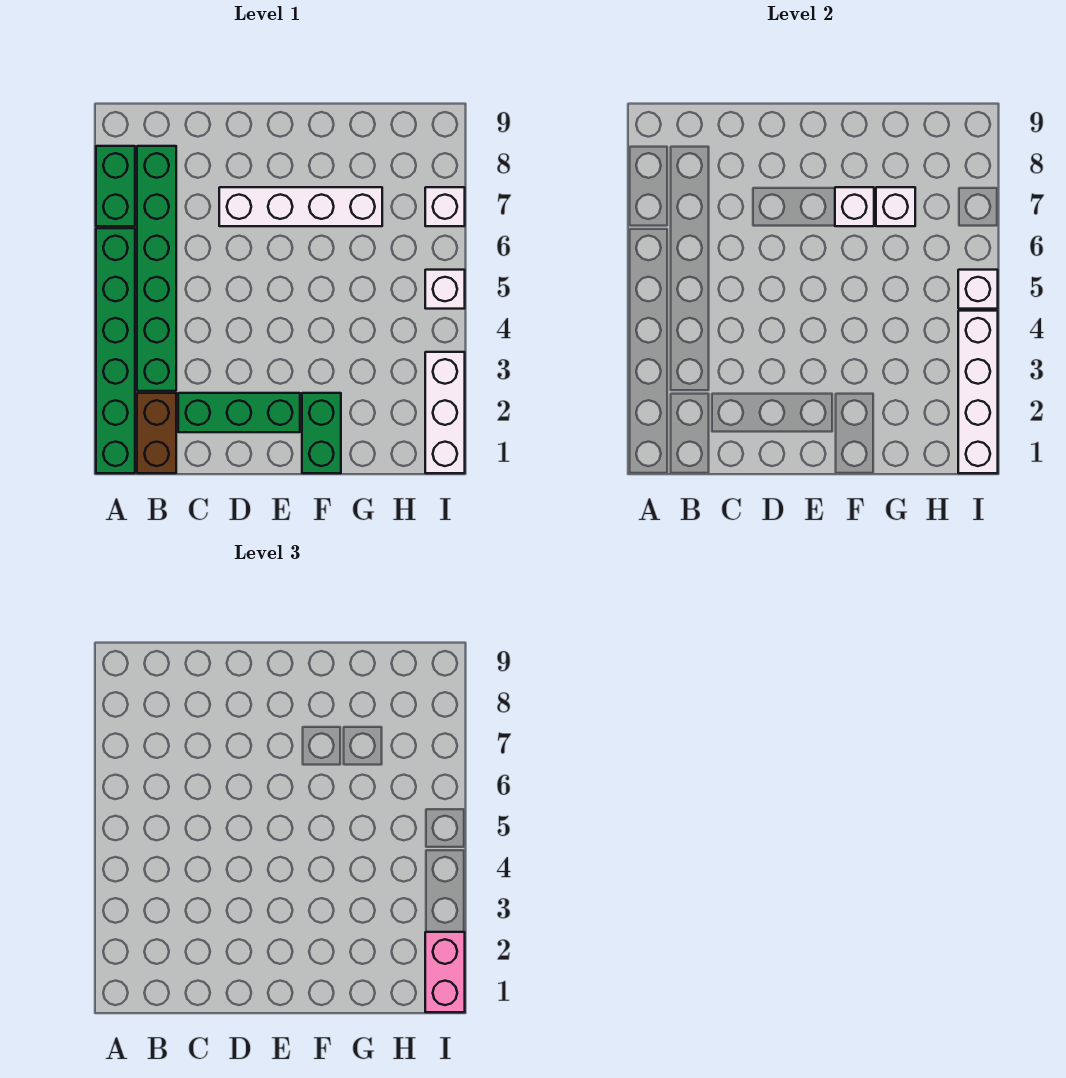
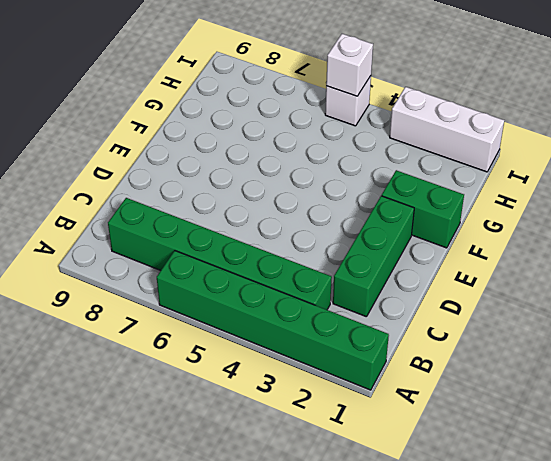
none -> green brick A7:A8 level 1
none -> brown brick B1:B2 level 1
none -> white brick D7:G7 level 1

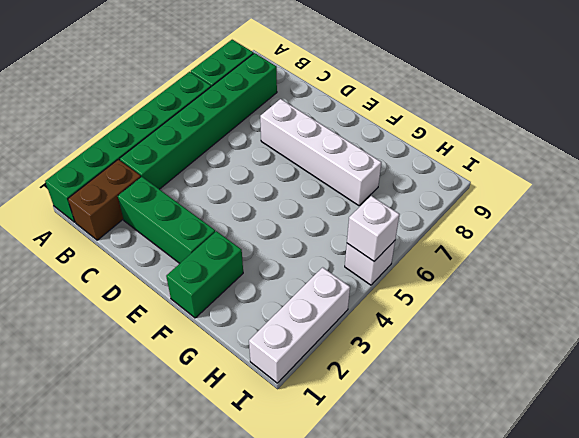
none -> white brick I7 level 1
none -> white brick F7 level 2
none -> white brick G7 level 2

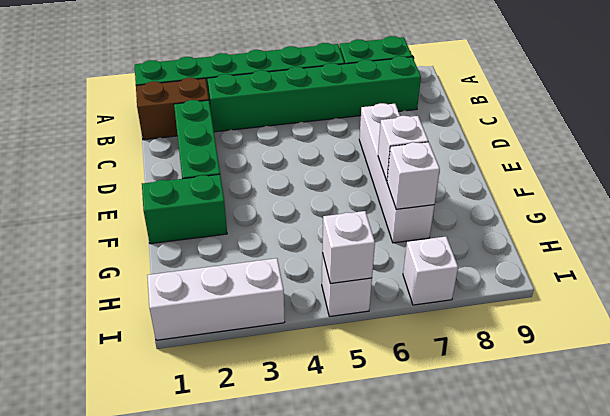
none -> white brick I1:I4 level 2
none -> pink brick I1:I2 level 3

